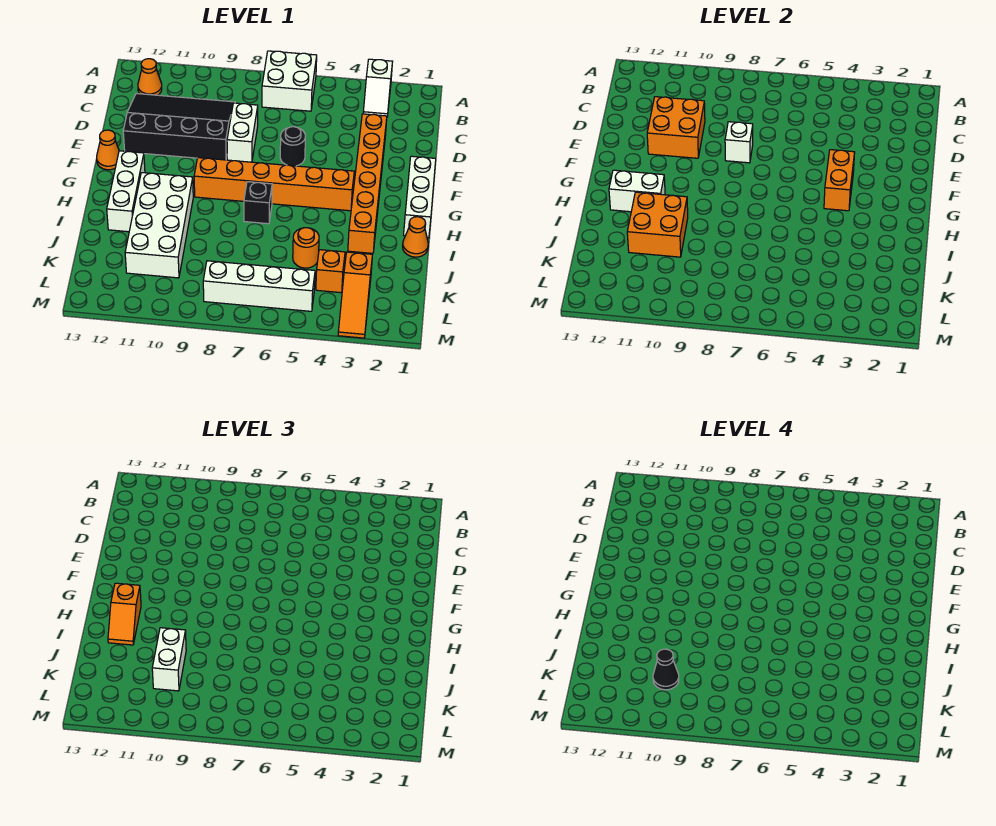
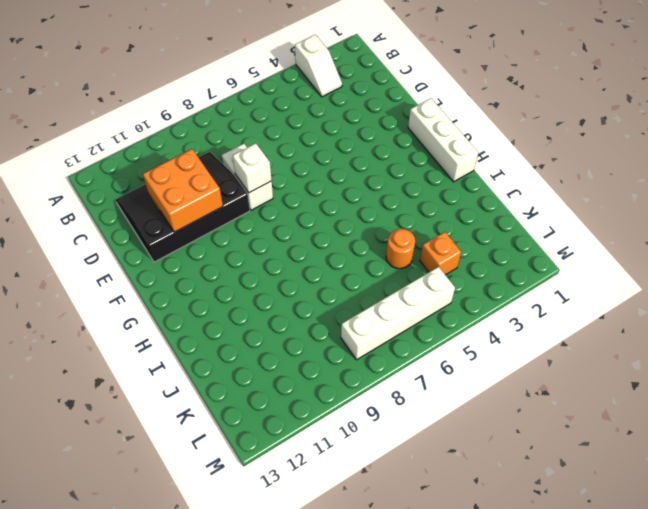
none -> white brick A6:B7 level 1
none -> orange cone B12 level 1
none -> orange brick D3:I3 level 1

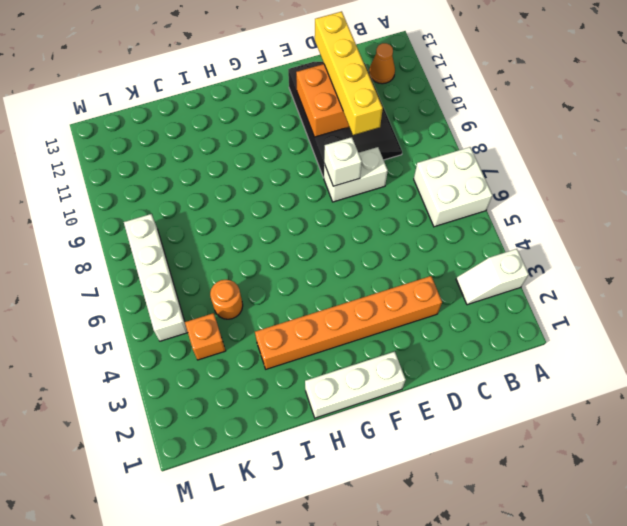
yellow brick D9:D12 level 3 -> none
none -> black round brick E6 level 1
none -> orange cone F13 level 1
none -> orange brick G4:G9 level 1

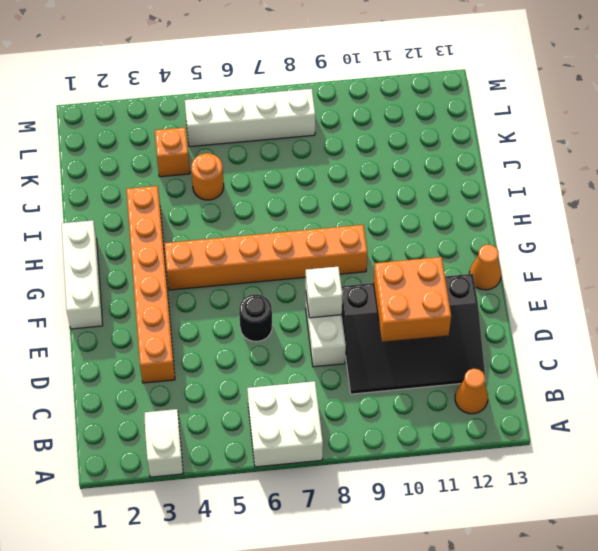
none -> white brick G12:I12 level 1
none -> black brick H7 level 1
none -> white brick H10:K11 level 1

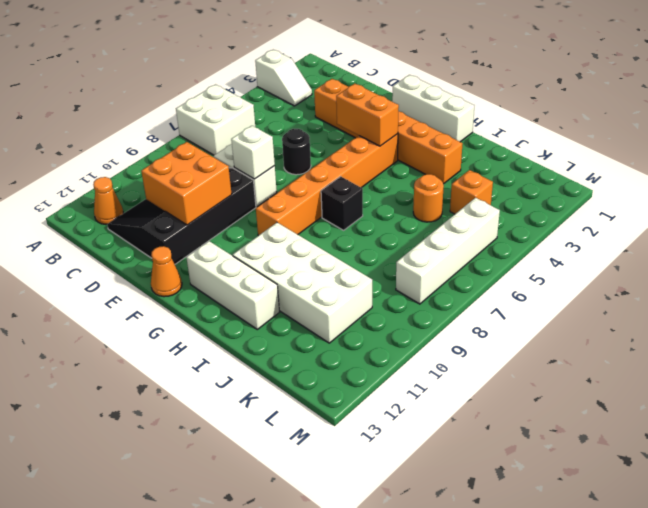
none -> orange cone I1 level 1
none -> orange slope K3:M3 level 1 top K
none -> white brick H11:H12 level 2

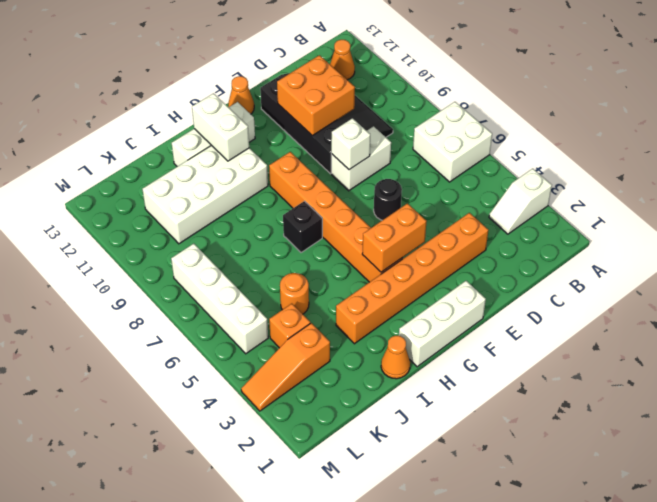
none -> orange brick I10:J11 level 2
none -> orange slope H12:I12 level 3 top H
none -> white brick J10:K10 level 3

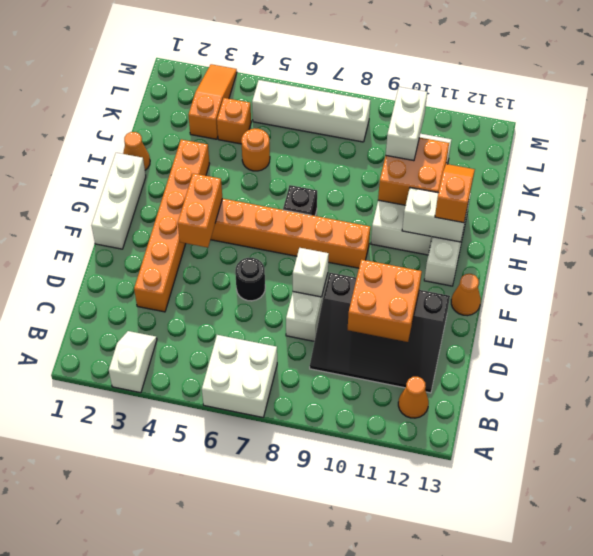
none -> black cone K10 level 4

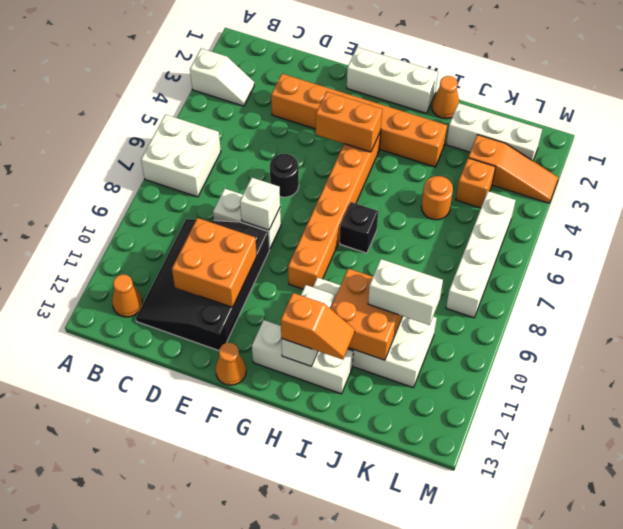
white brick J2:L2 level 1 -> none
none -> black cone K10 level 4

